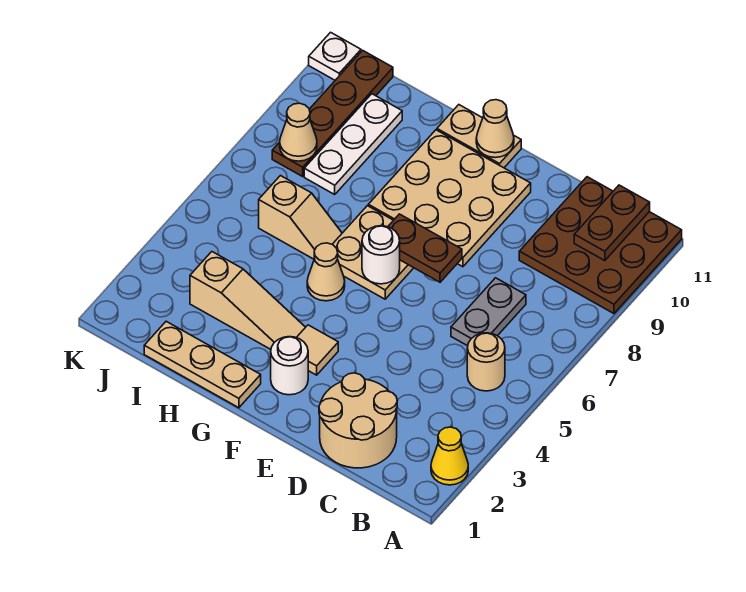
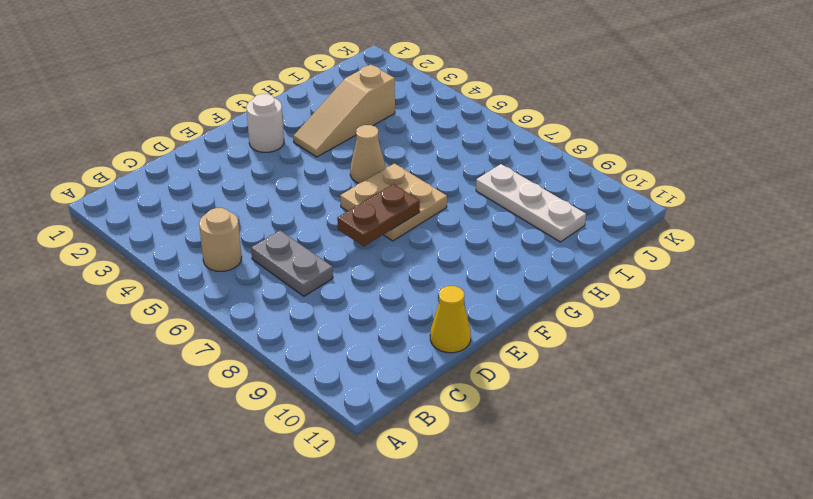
yellow cone D11 level 1 -> yellow cone A2 level 1
none -> brown plate A9:C11 level 1
none -> tan round brick C1:D2 level 1
none -> tan plate E8:G10 level 1

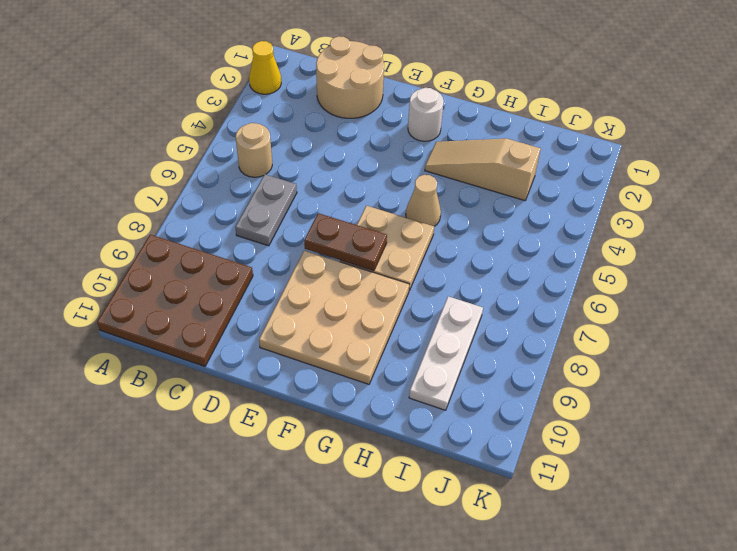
none -> tan tile F3 level 1
none -> tan plate F11:G11 level 1
none -> tan plate G1:I1 level 1

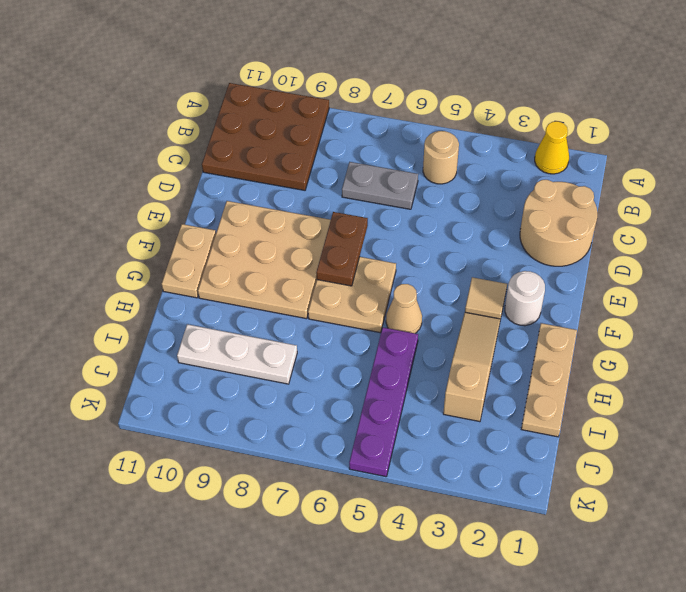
purple plate H5:K5 level 1 -> none
none -> tan slope H6:I6 level 1 top I
none -> brown plate J8:J11 level 1
none -> white plate K11 level 1

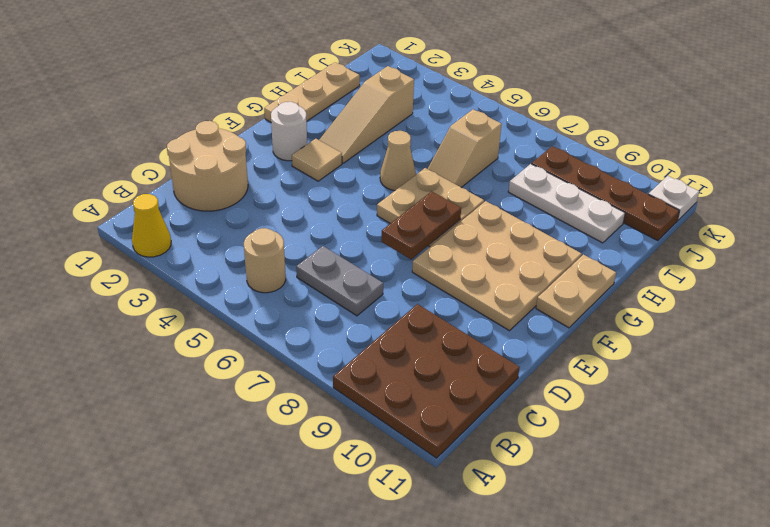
none -> brown plate B10:B11 level 2
none -> white round brick F6 level 2
none -> tan cone F11 level 2

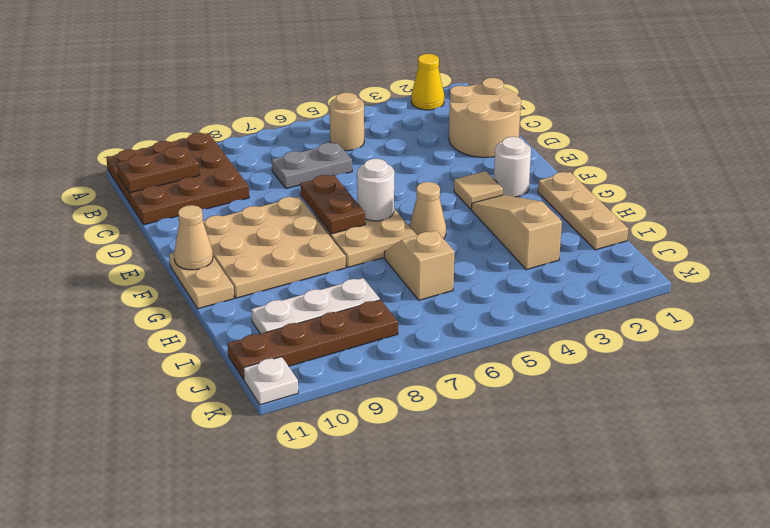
none -> tan cone J8 level 2

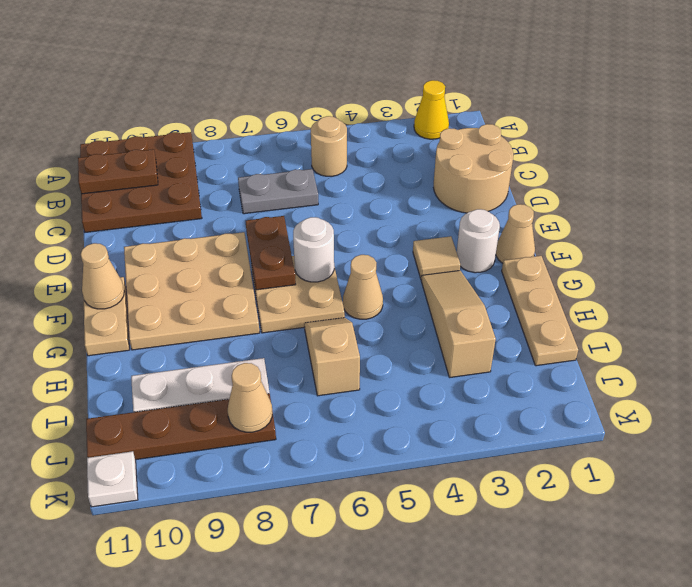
tan cone F1 level 1 -> none

